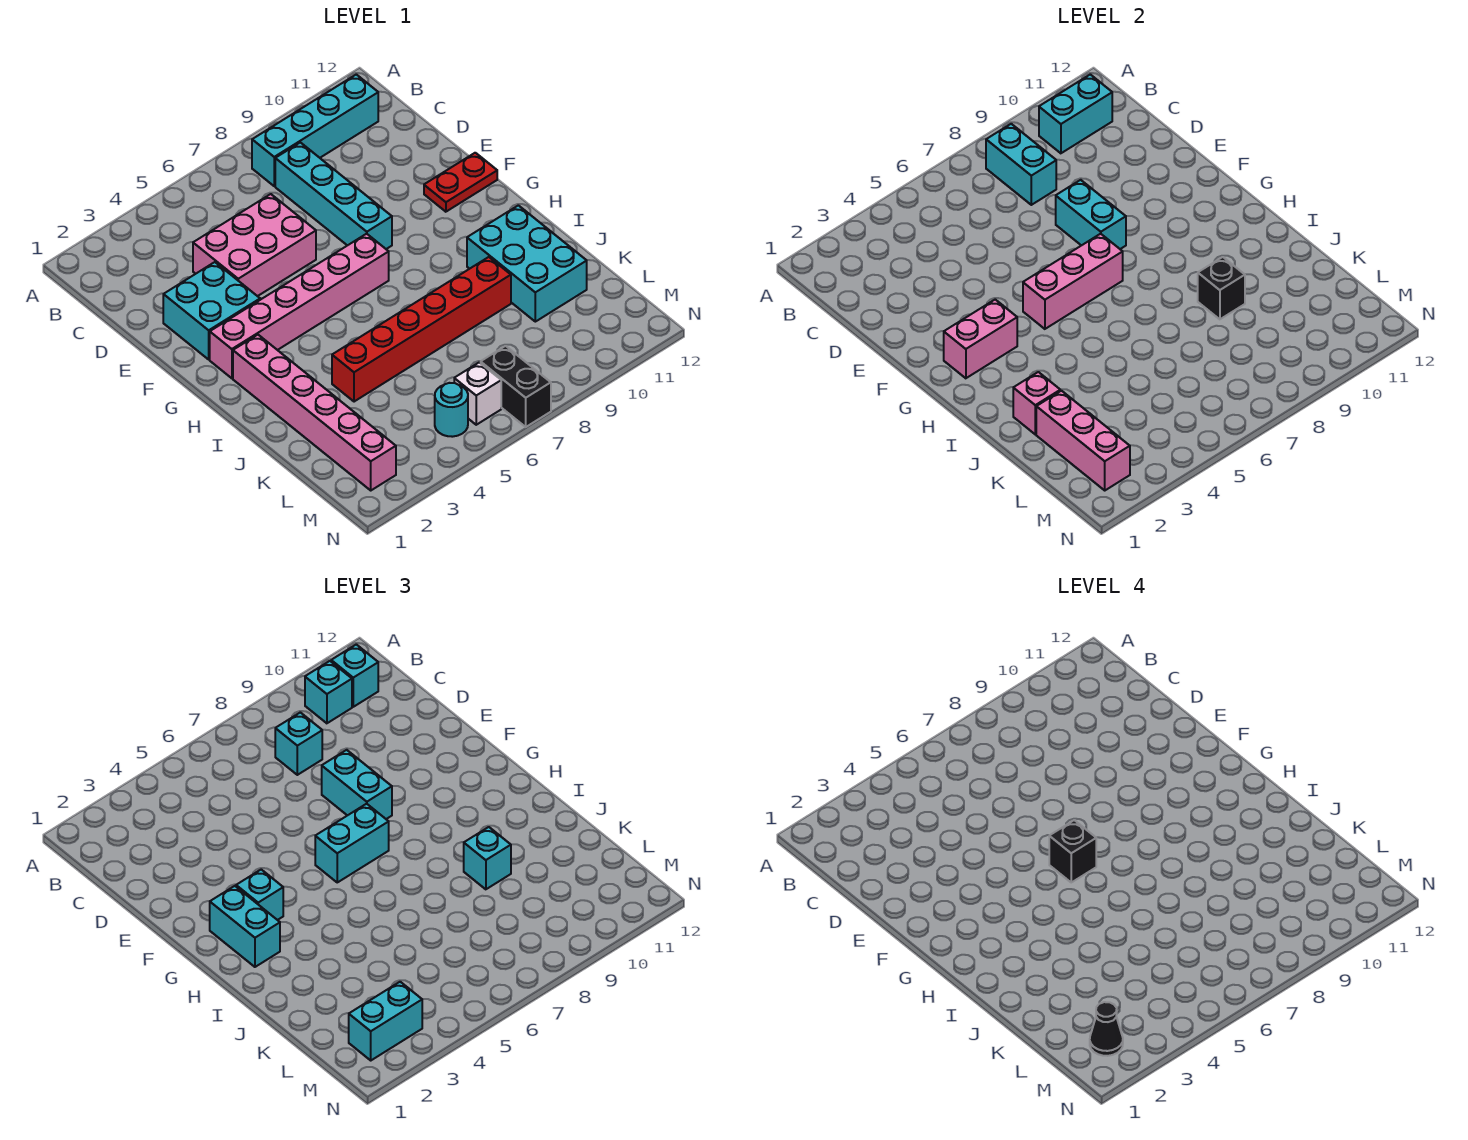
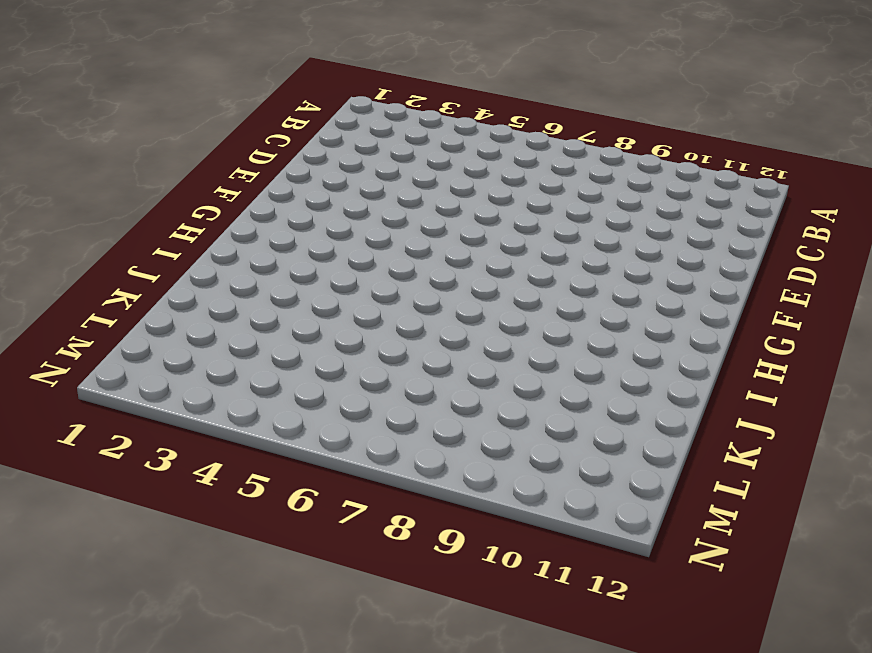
none -> cyan brick B8:B11 level 1
none -> cyan brick C8:F8 level 1
none -> pink brick D4:E6 level 1
none -> cyan brick E2:F3 level 1

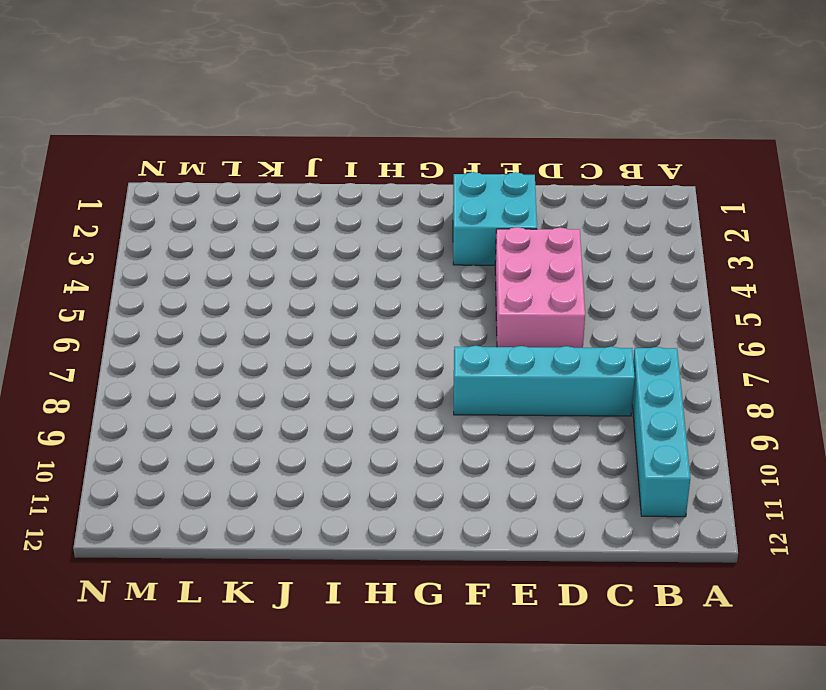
none -> red plate F11:F12 level 1
none -> pink brick G2:G7 level 1
none -> pink brick H2:M2 level 1
none -> cyan brick I10:K11 level 1

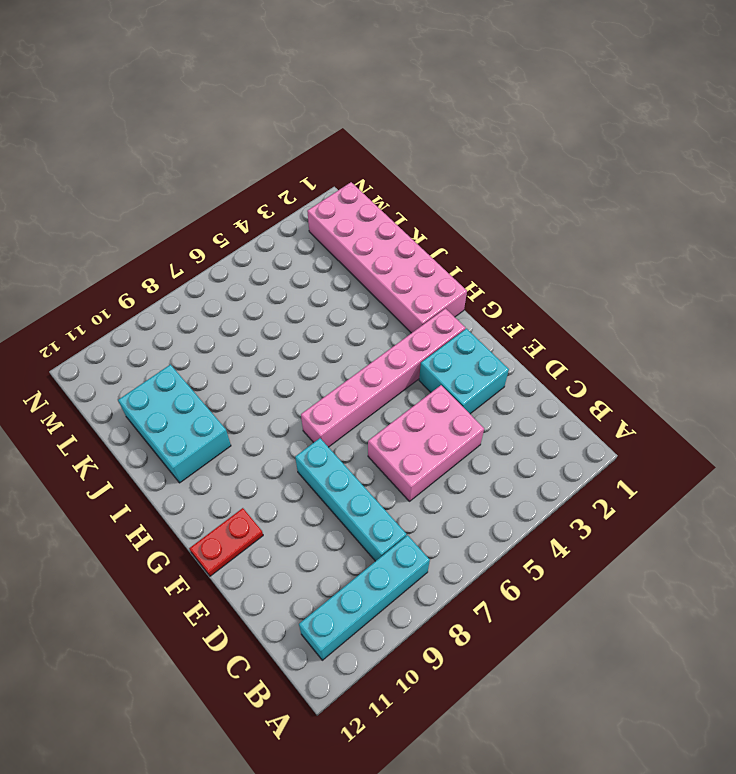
pink brick H1:M2 level 1 -> pink brick H2:M2 level 1
none -> red brick J4:J9 level 1
none -> cyan round brick M5 level 1
none -> white brick M6 level 1
none -> black brick M7:N7 level 1

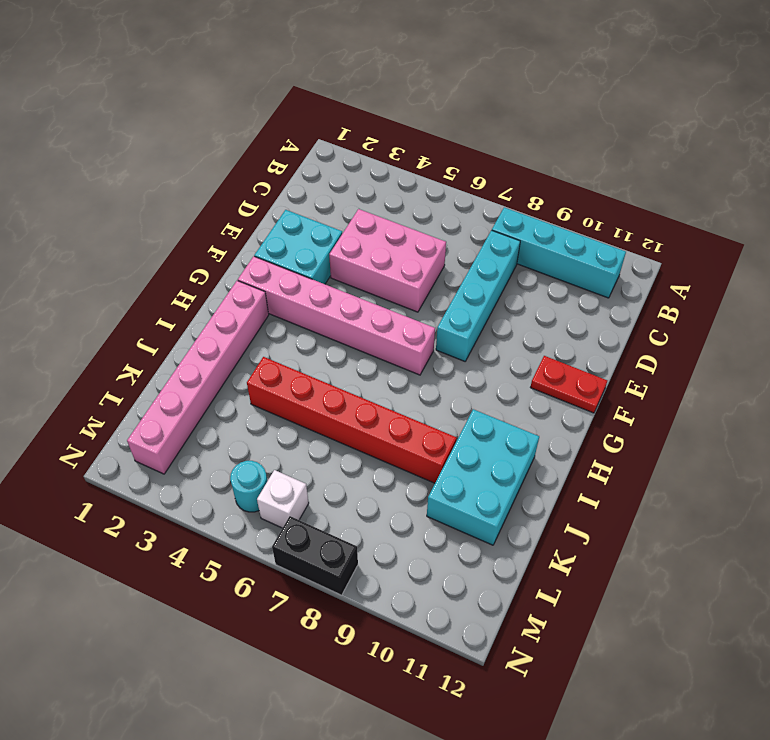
black brick N7:N8 level 1 -> black brick M7:N7 level 1
none -> cyan brick B8:C8 level 2
none -> cyan brick B10:B11 level 2
none -> cyan brick E8:F8 level 2
none -> pink brick G2:G3 level 2

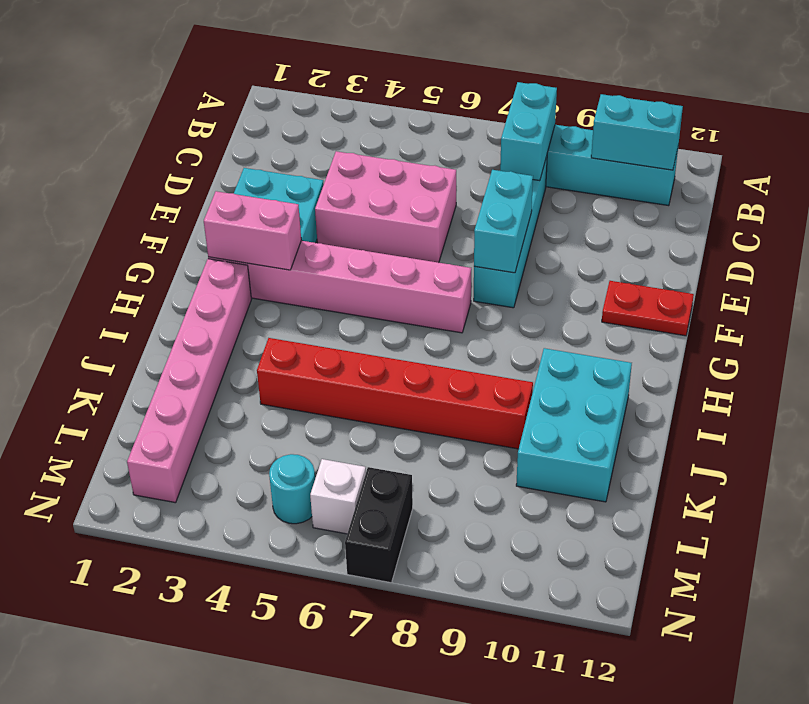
none -> pink brick G5:G7 level 2
none -> pink brick J2 level 2
none -> black brick J9 level 2
none -> pink brick K2:M2 level 2

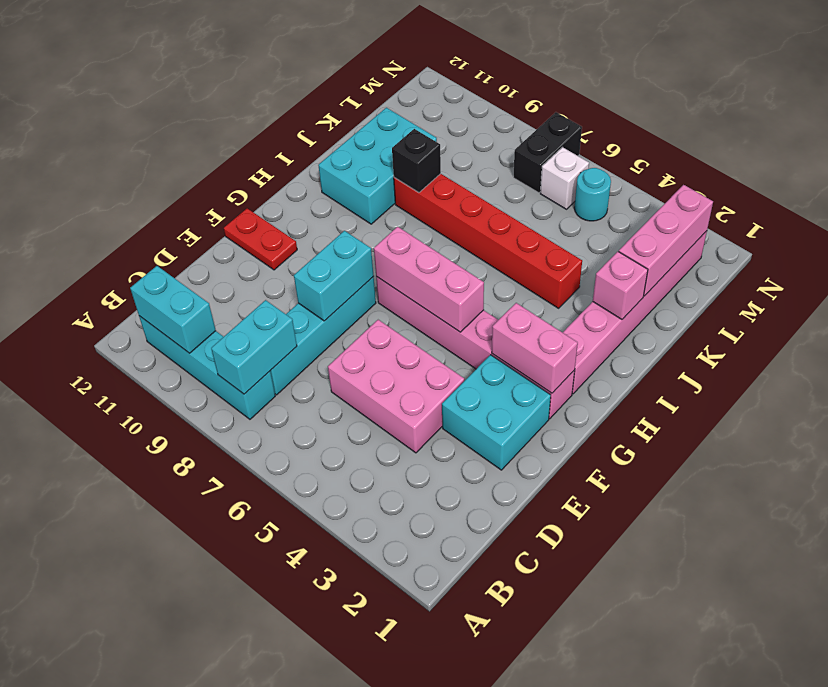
none -> cyan brick B10 level 3
none -> cyan brick B11 level 3
none -> cyan brick C8 level 3
none -> cyan brick E8:F8 level 3

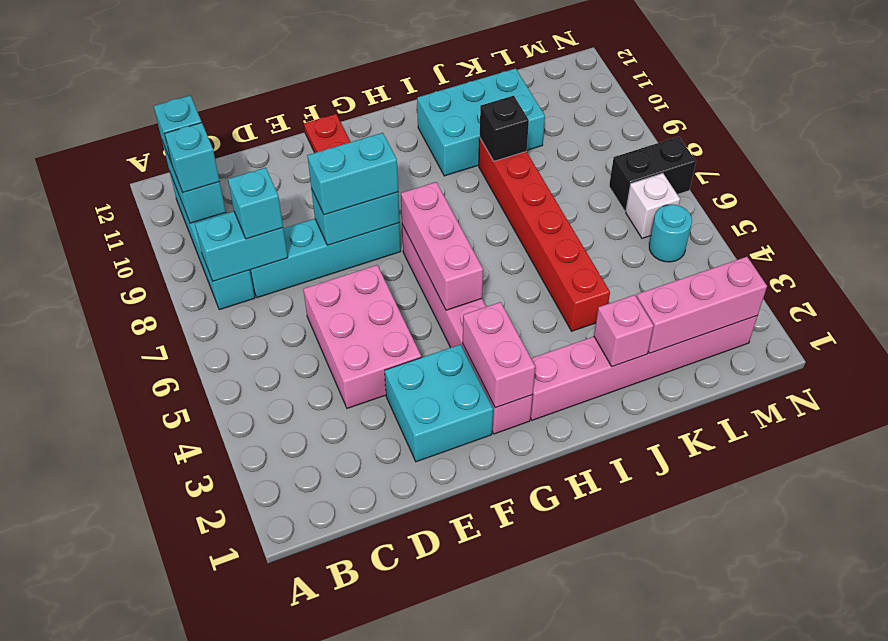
none -> cyan brick G2:H2 level 3
none -> cyan brick G3 level 3
none -> cyan brick G6:G7 level 3
none -> cyan brick J9 level 3

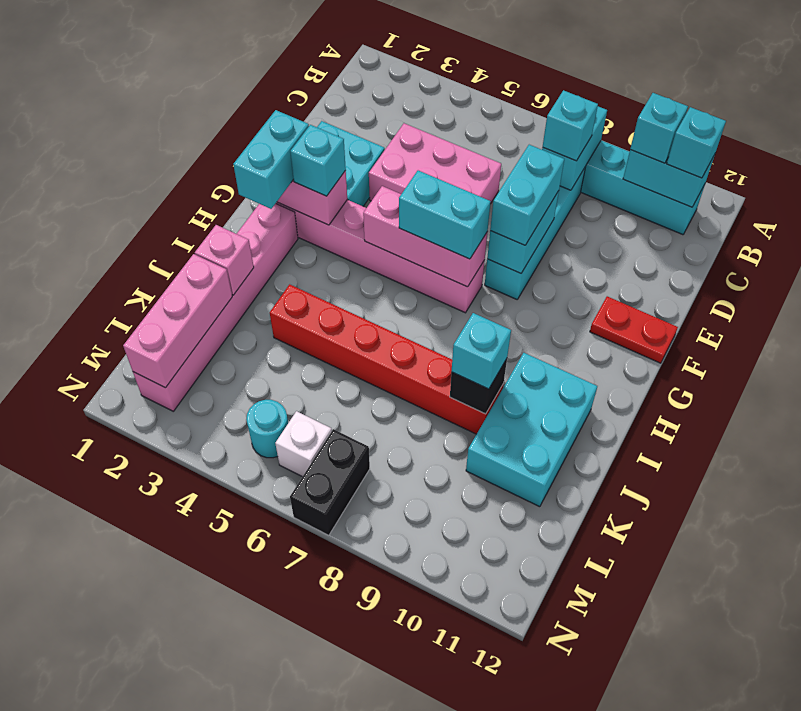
none -> cyan brick M2:M3 level 3
none -> black brick G6 level 4
none -> black cone M2 level 4

